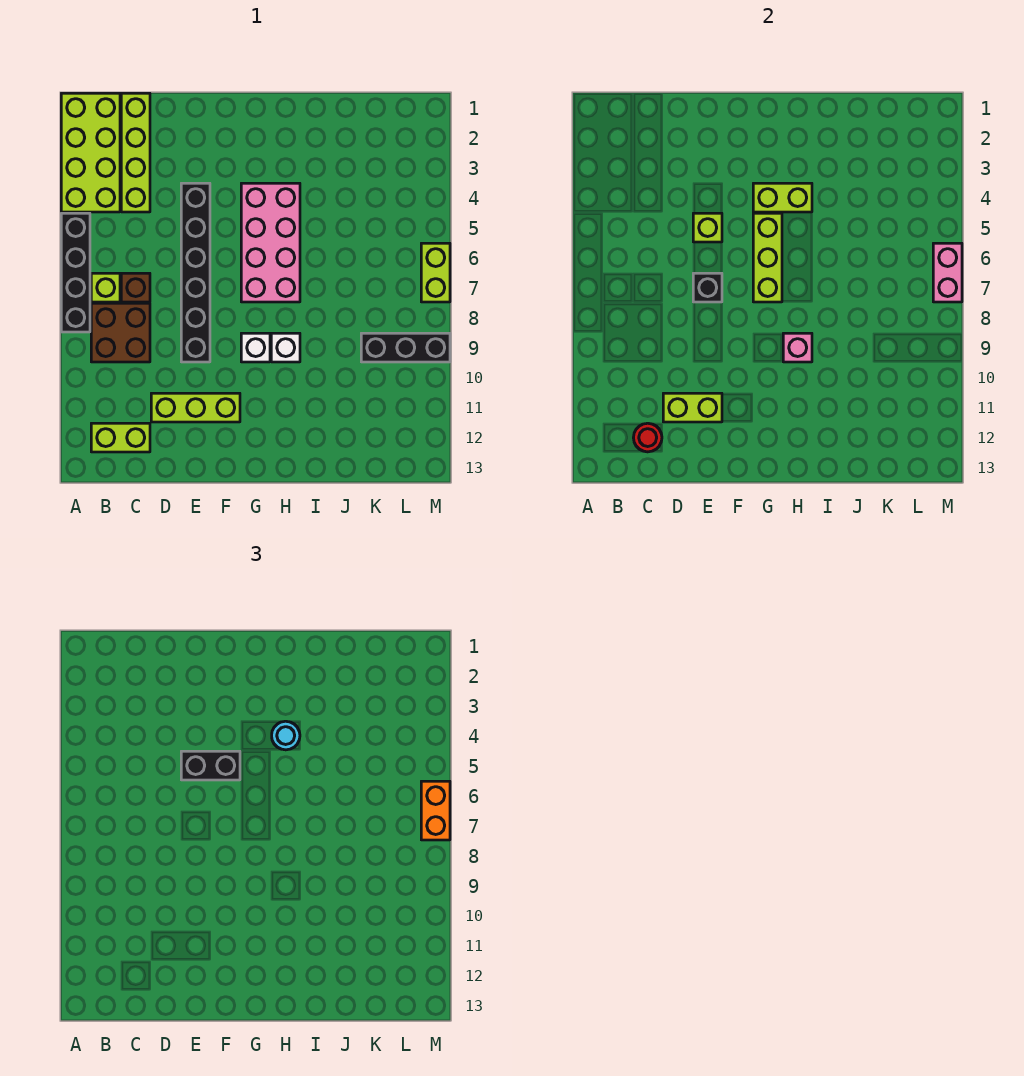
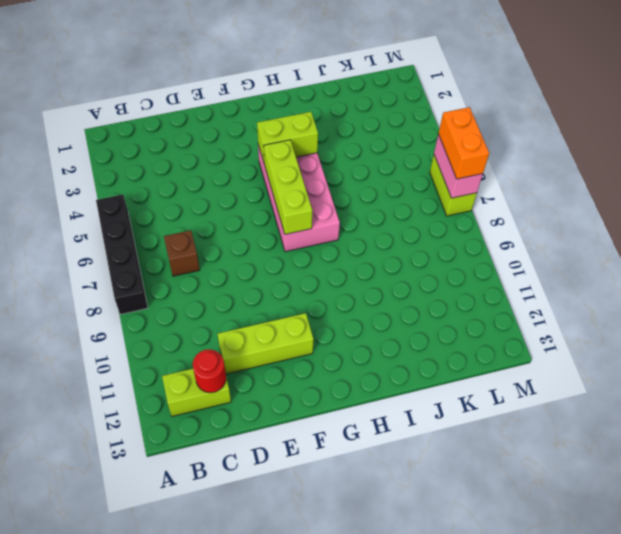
none -> lime brick A1:B4 level 1
none -> lime brick B7 level 1
none -> brown brick B8:C9 level 1

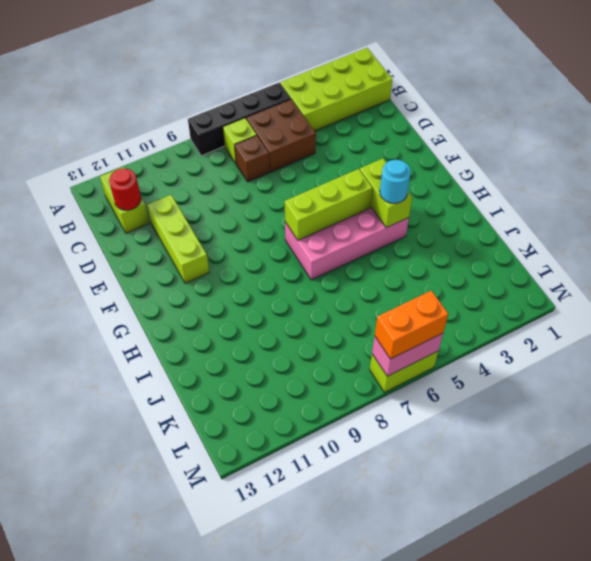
brown brick B5:C6 level 1 -> brown brick B8:C9 level 1
none -> lime brick C1:C4 level 1
none -> black brick E4:E9 level 1
none -> white brick G9 level 1

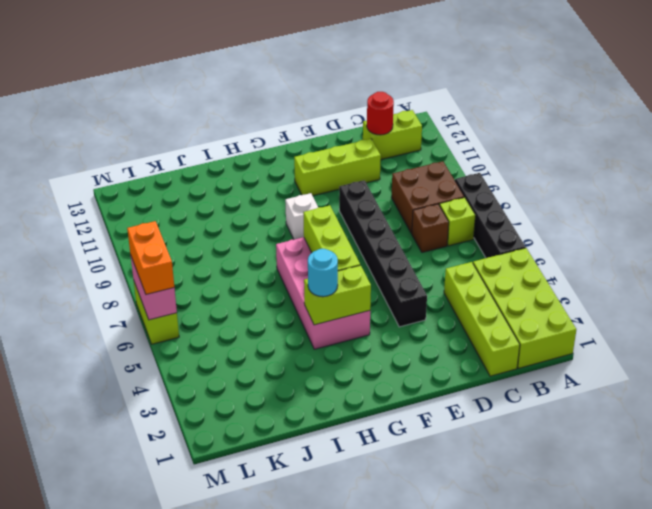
none -> white brick H9 level 1
none -> black brick K9:M9 level 1
none -> lime brick D11:E11 level 2

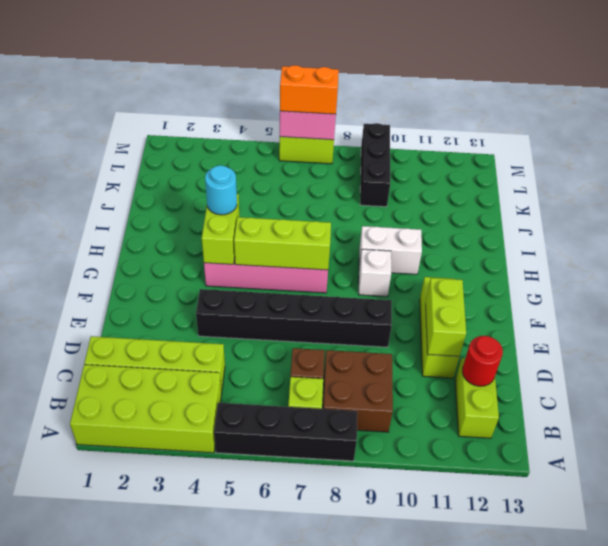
white brick H9:H10 level 1 -> white brick H9 level 1
none -> lime brick E5 level 2
none -> black brick E7 level 2
none -> pink brick H9 level 2

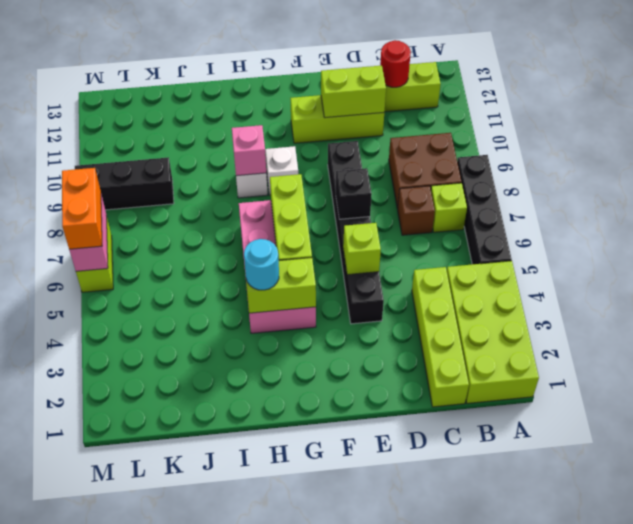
none -> black brick E5:F5 level 3

